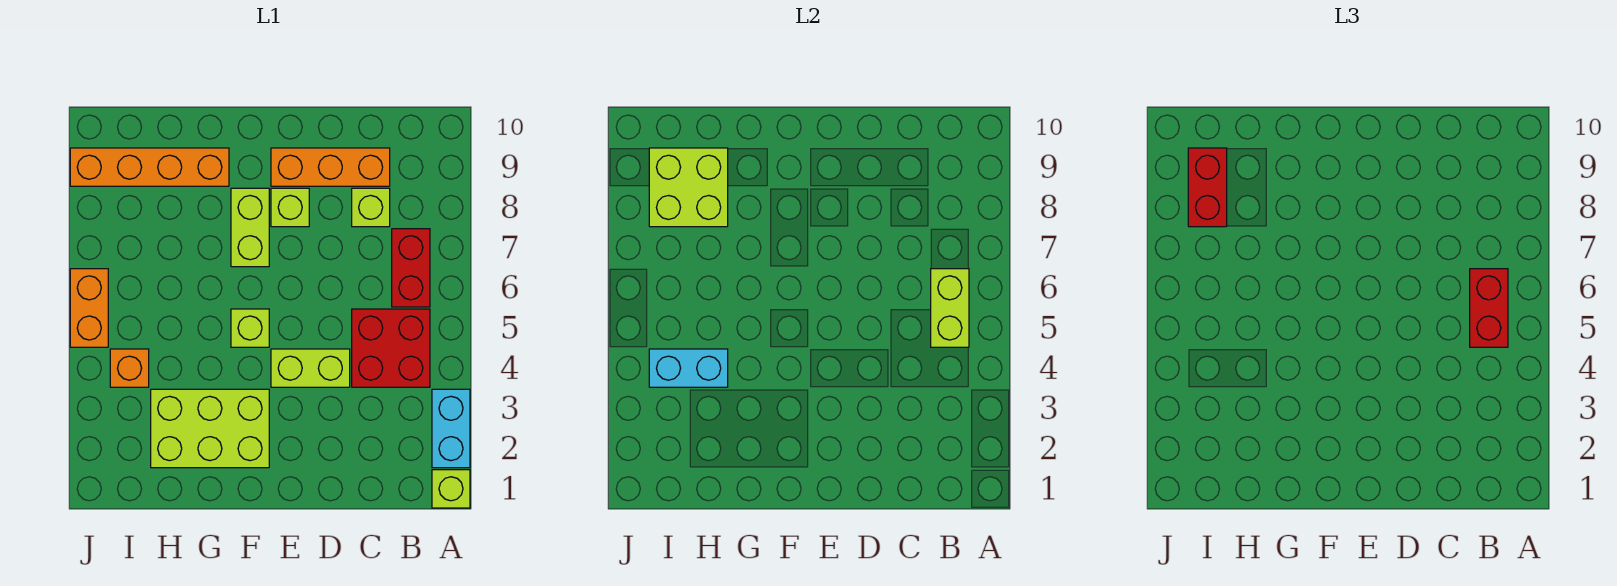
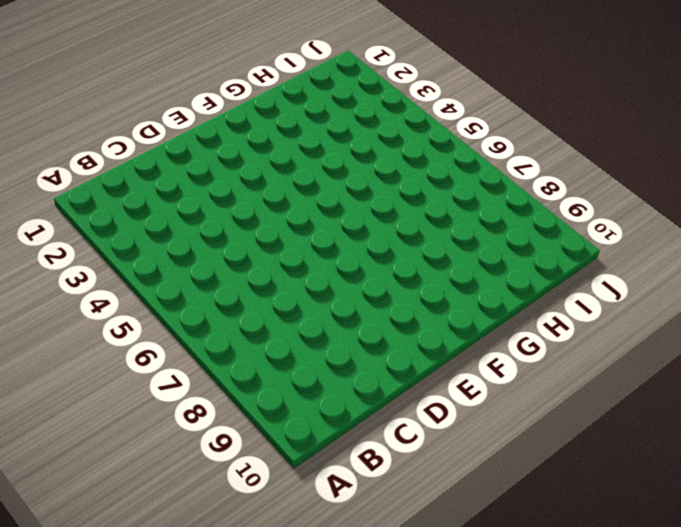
none -> lime brick A1 level 1
none -> cyan brick A2:A3 level 1
none -> red brick B4:C5 level 1

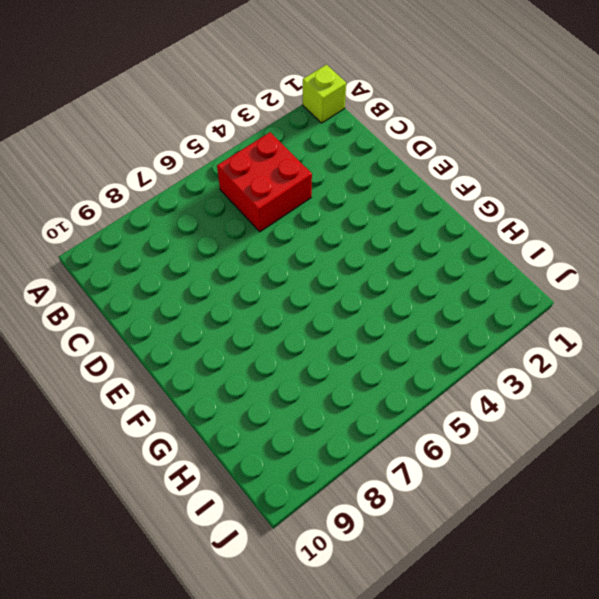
none -> cyan brick A2:A3 level 1
none -> red brick B6:B7 level 1
none -> lime brick C8 level 1

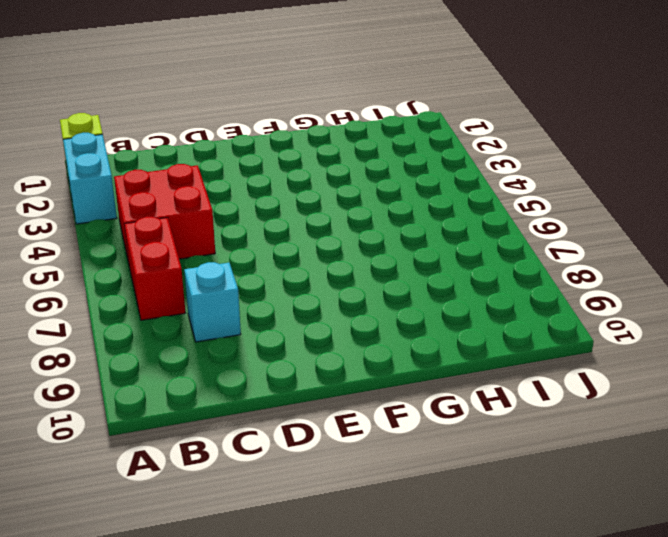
cyan brick C8 level 1 -> lime brick C8 level 1
none -> orange brick C9:E9 level 1
none -> lime brick D4:E4 level 1
none -> lime brick E8 level 1

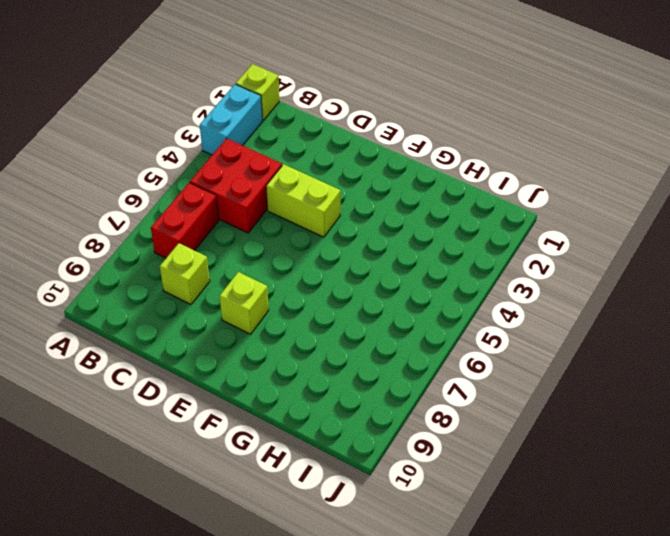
none -> orange brick C9:E9 level 1
none -> lime brick F2:H3 level 1
none -> lime brick F5 level 1

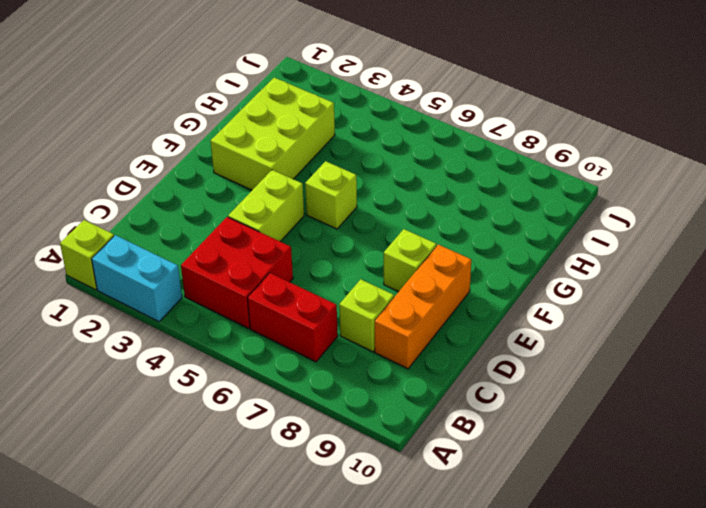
none -> lime brick F7:F8 level 1
none -> orange brick G9:J9 level 1
none -> orange brick I4 level 1

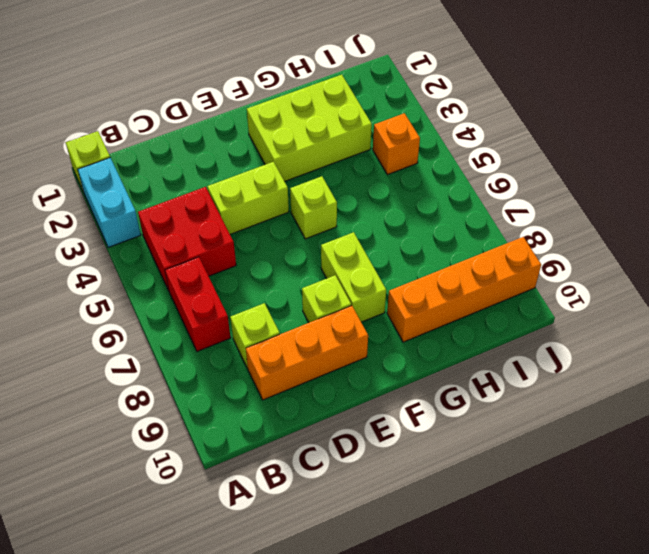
none -> orange brick J5:J6 level 1
none -> lime brick B5:B6 level 2
none -> cyan brick H4:I4 level 2

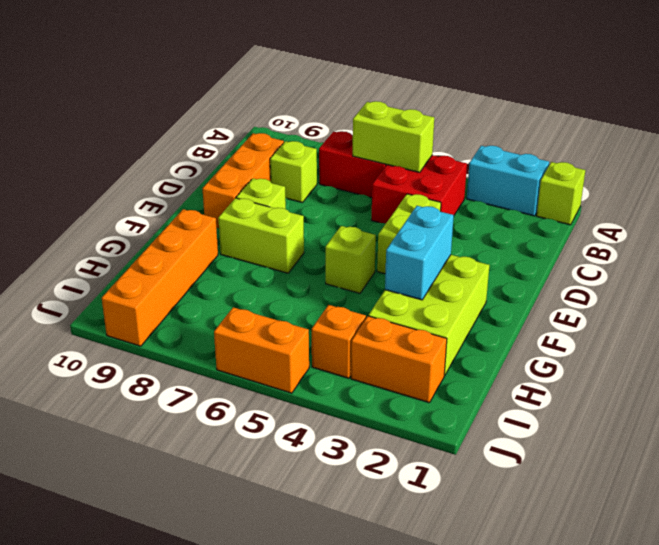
cyan brick F3:G3 level 2 -> cyan brick H4:I4 level 2
orange brick I2:I3 level 1 -> none
none -> lime brick H8:I9 level 2
none -> red brick B5:B6 level 3
none -> red brick I8:I9 level 3

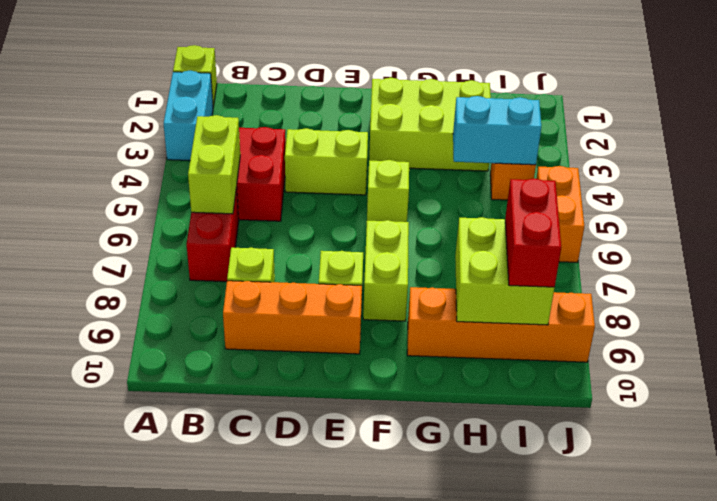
none -> red brick B5:B6 level 3

